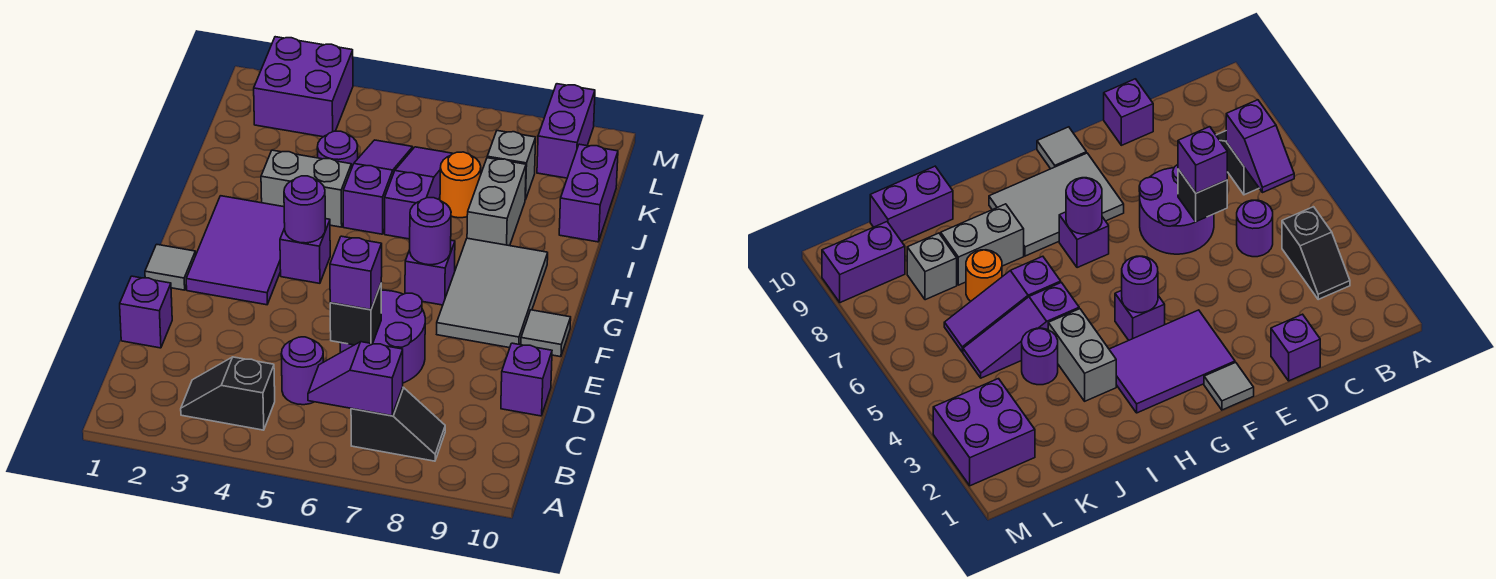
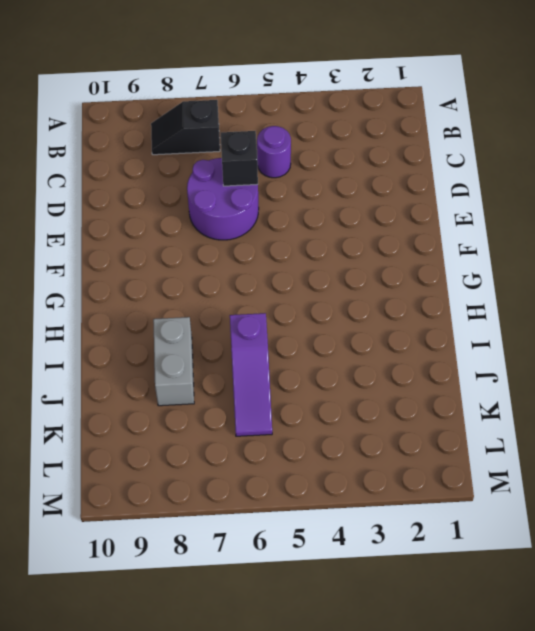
none -> black slope B3:B4 level 1 top 4
none -> purple brick D1 level 1
none -> purple brick D10 level 1

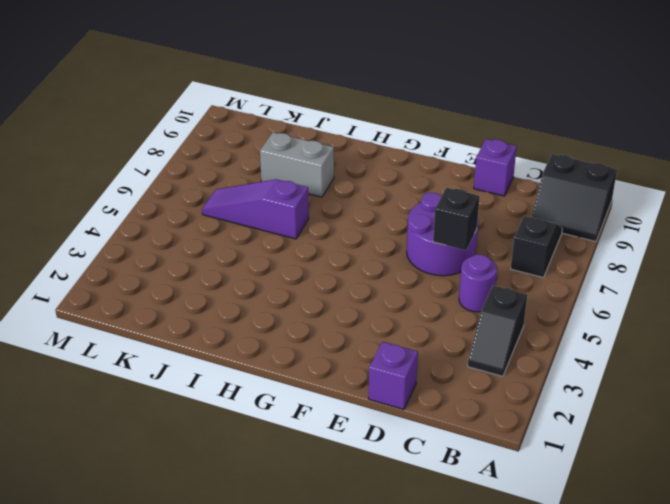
black slope A9:B10 level 1 top 10 -> none
none -> grey tile F1 level 1
none -> purple tile F2:H3 level 1
none -> grey tile F8:H9 level 1

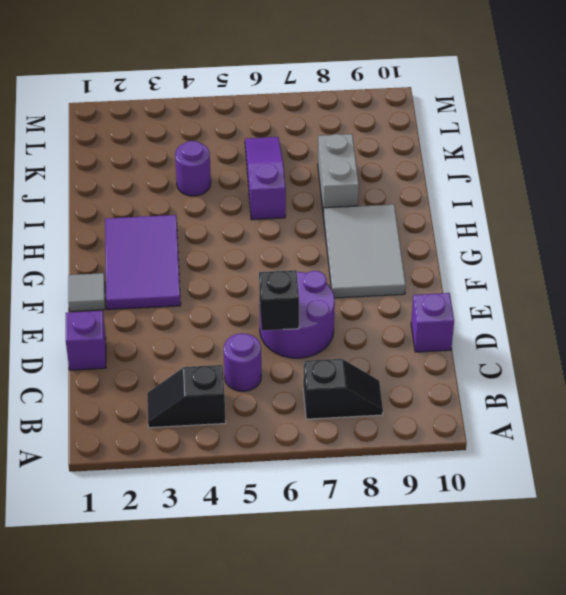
none -> grey tile F10 level 1
none -> purple brick G4 level 1
none -> purple brick G7 level 1

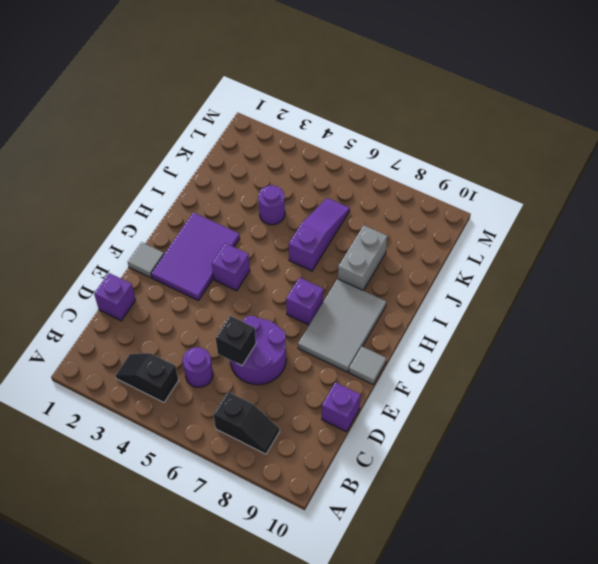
none -> grey brick I3:I4 level 1
none -> purple slope I5:K5 level 1 top I
none -> orange round brick J7 level 1

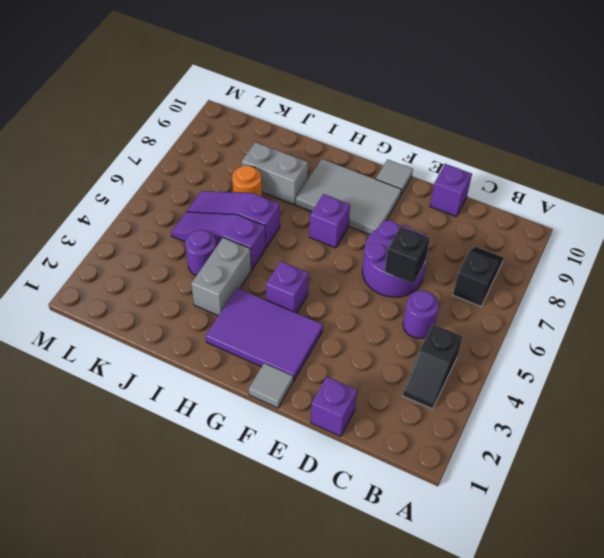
none -> purple brick J10:K10 level 1
none -> grey brick K8 level 1
none -> purple brick L2:M3 level 1

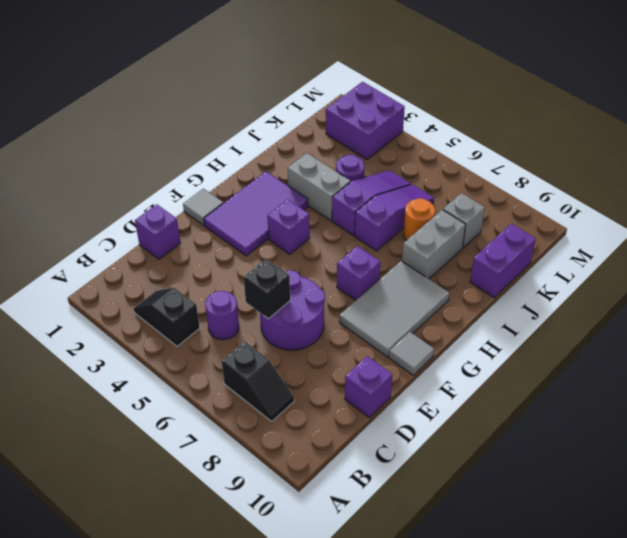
none -> purple brick L9:M9 level 1
none -> purple slope B6:B7 level 2 top 7
none -> purple round brick G4 level 2

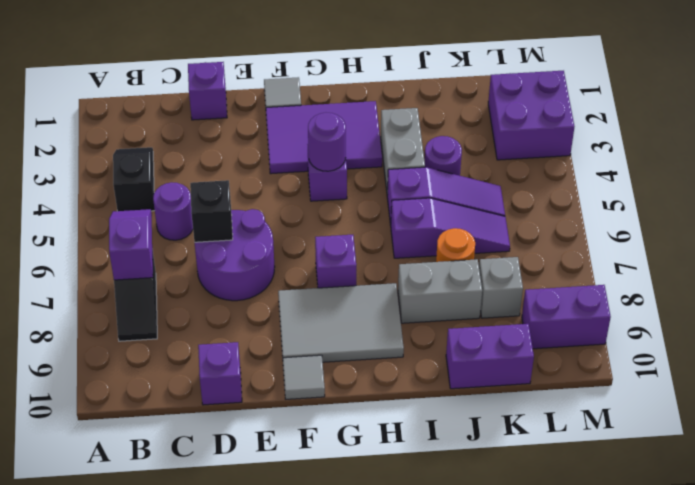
none -> purple round brick G7 level 2
none -> purple brick D6 level 3

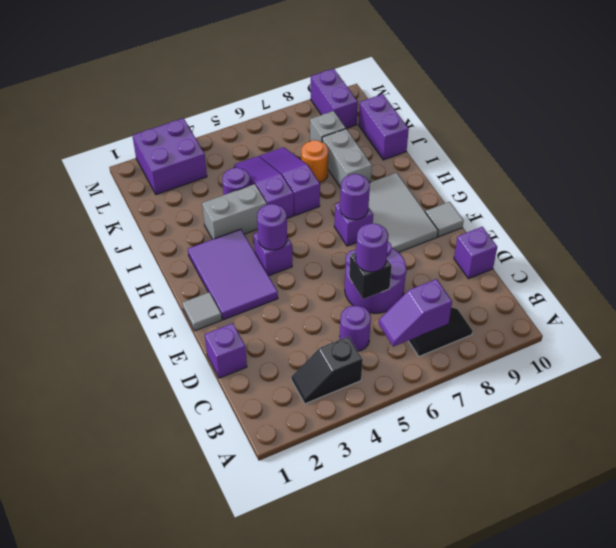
purple round brick D6 level 3 -> purple brick D6 level 3

